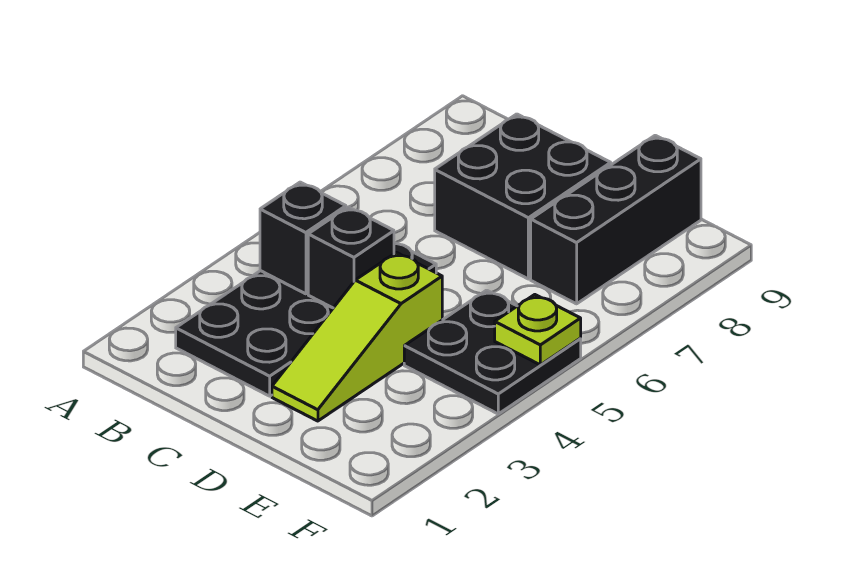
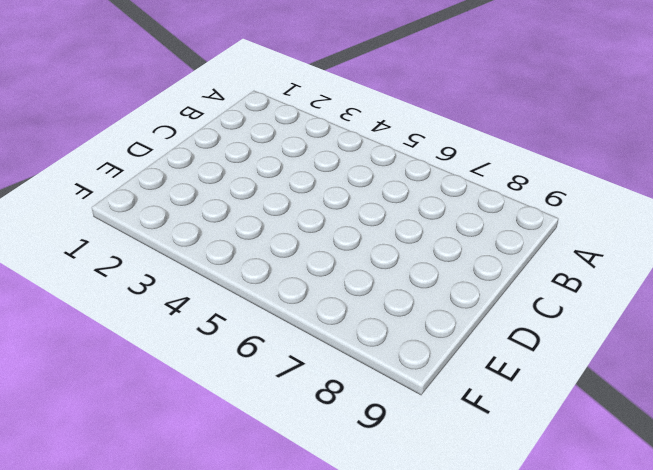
none -> black plate B2:C5 level 1
none -> black brick C7:D8 level 1

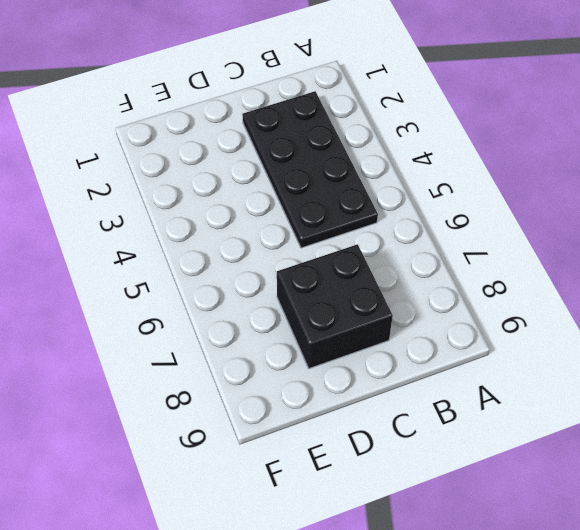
none -> lime slope D2:D4 level 1 top 4
none -> black plate E4:F5 level 1

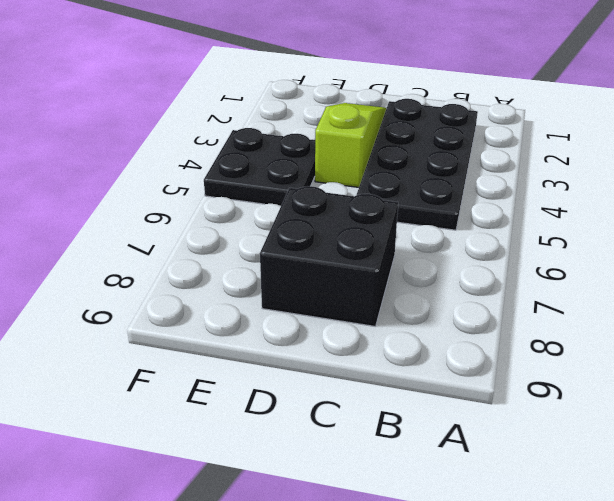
none -> black brick E7:E9 level 1
none -> black brick B4 level 2

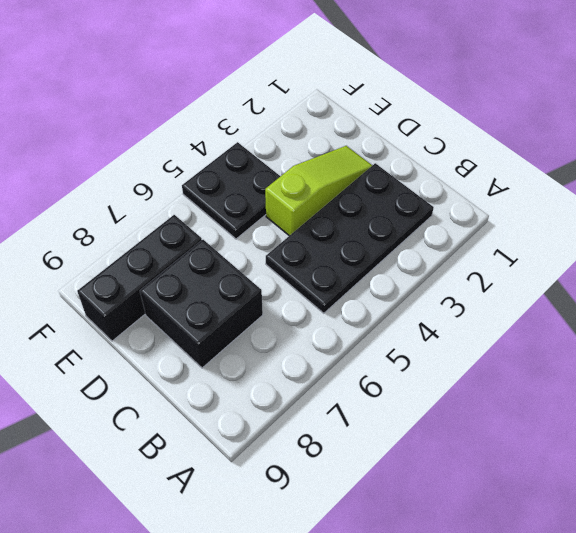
none -> black brick B4 level 2
none -> black brick C4 level 2

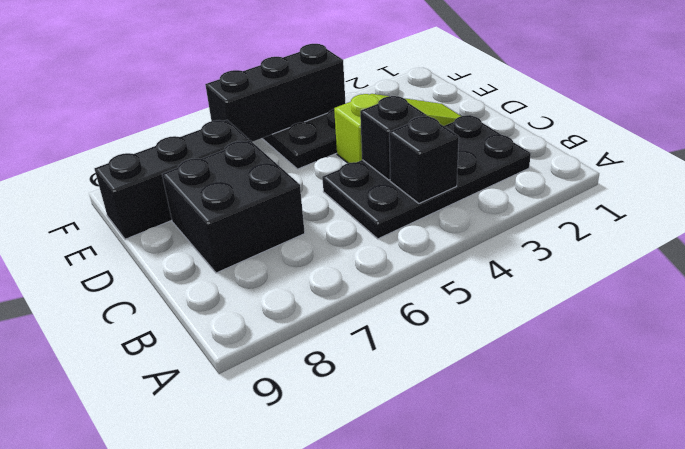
black brick F4:F6 level 2 -> lime plate F5 level 2

